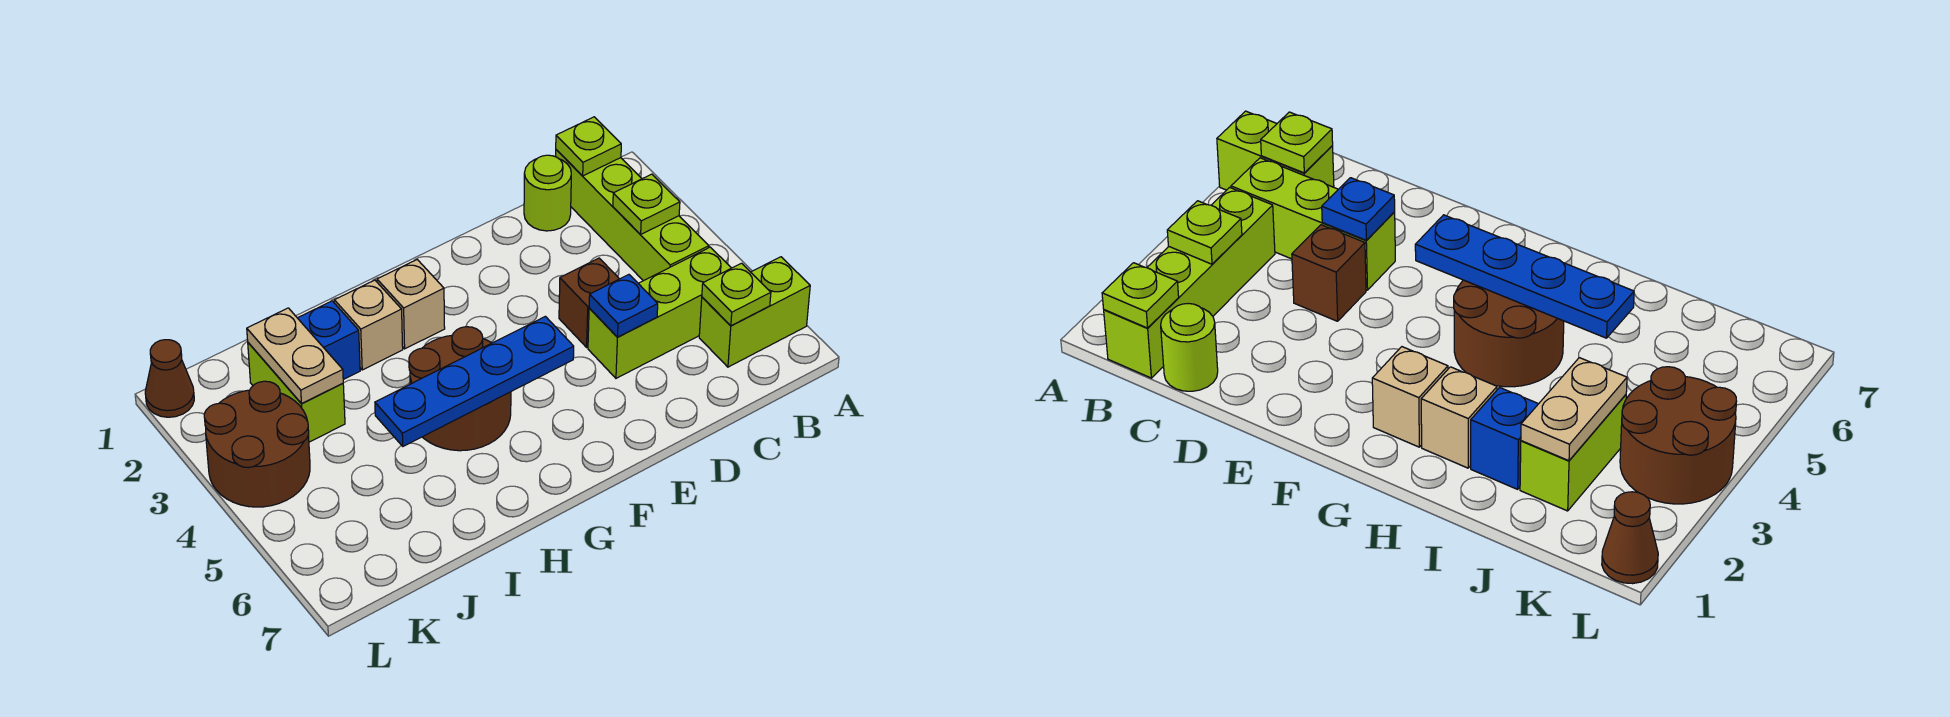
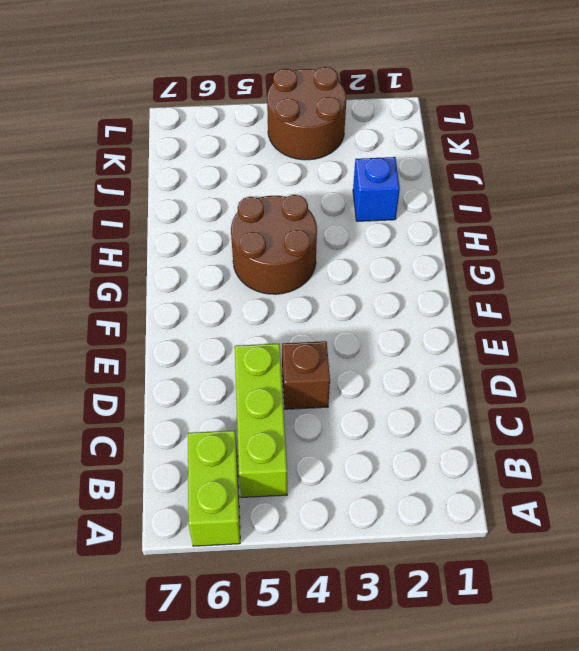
none -> lime brick B1:B4 level 1
none -> lime round brick C1 level 1
none -> tan brick G2 level 1

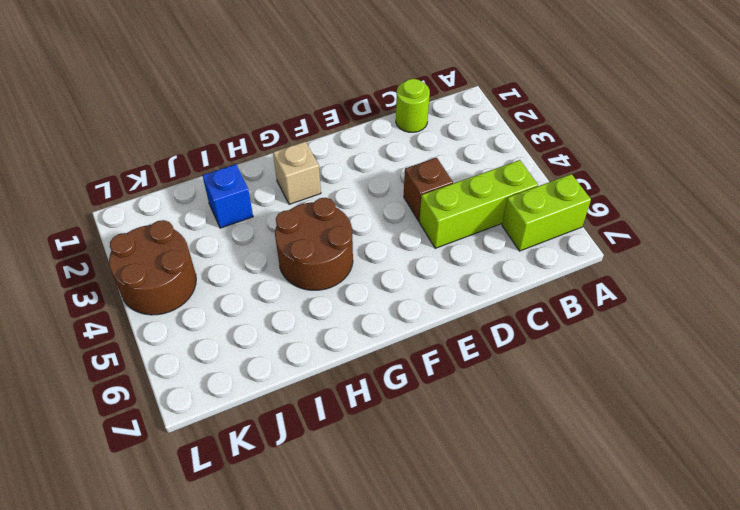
none -> lime brick B1:B4 level 1
none -> tan brick H2 level 1
none -> lime brick J2:J3 level 1

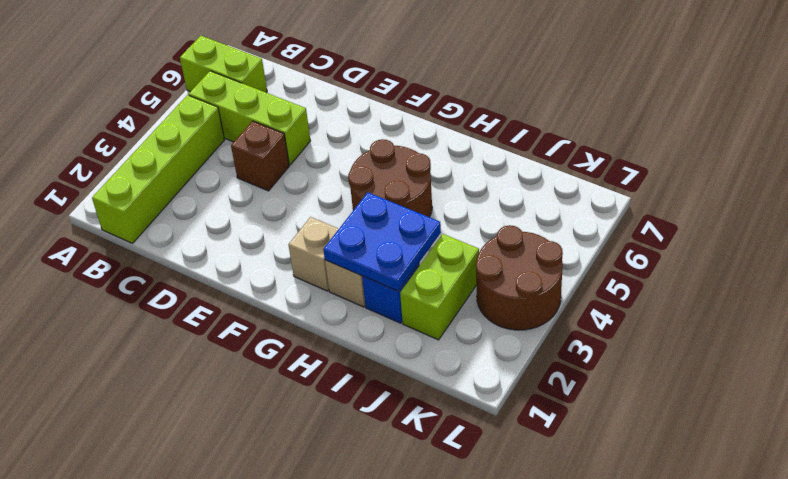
blue plate H2:I3 level 2 -> none
none -> lime round brick C1 level 1
none -> brown cone L1 level 1
none -> lime plate B1 level 2

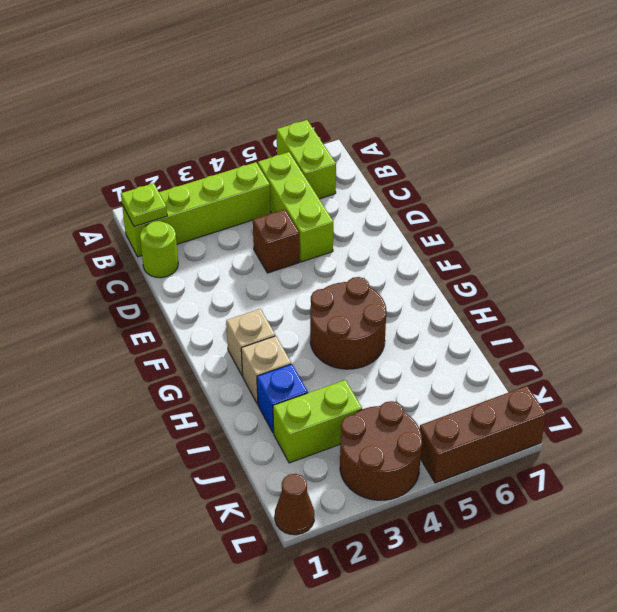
brown brick L5:L7 level 1 -> none
none -> lime plate B3 level 2
none -> lime plate B6 level 2
none -> blue plate D5 level 2

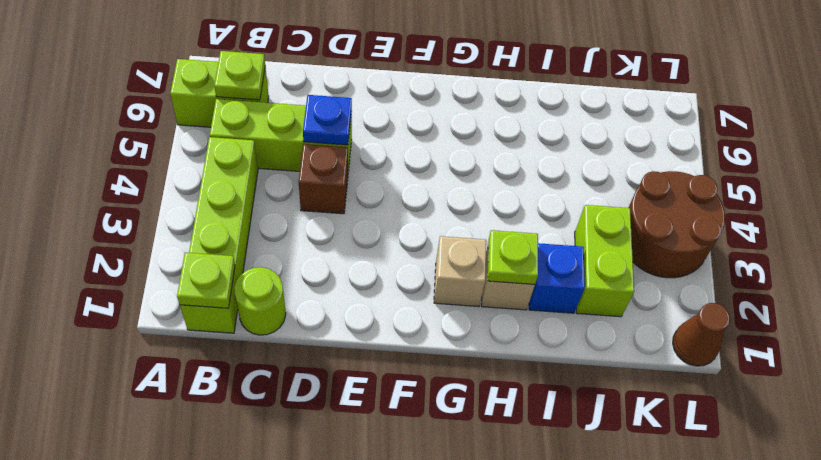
lime plate H2 level 2 -> lime plate B3 level 2
none -> brown round brick G4:H5 level 1
none -> blue plate F5:I5 level 2
none -> tan plate J2:J3 level 2

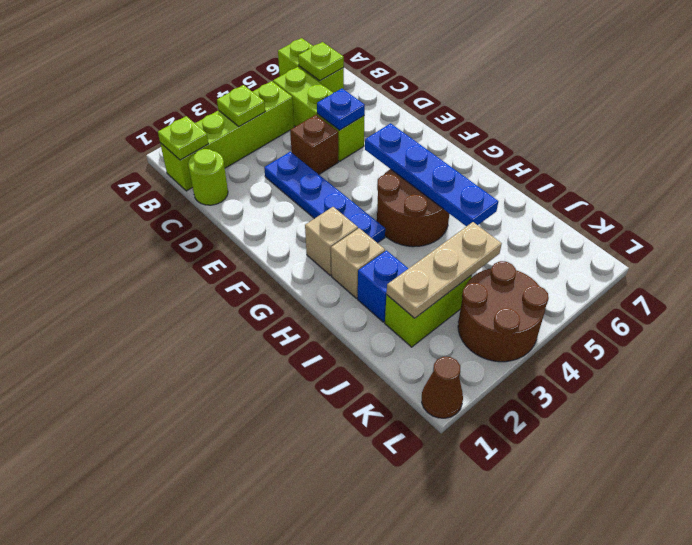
blue plate D3:G3 level 1 -> none
tan plate J2:J4 level 2 -> tan plate J2:J3 level 2

